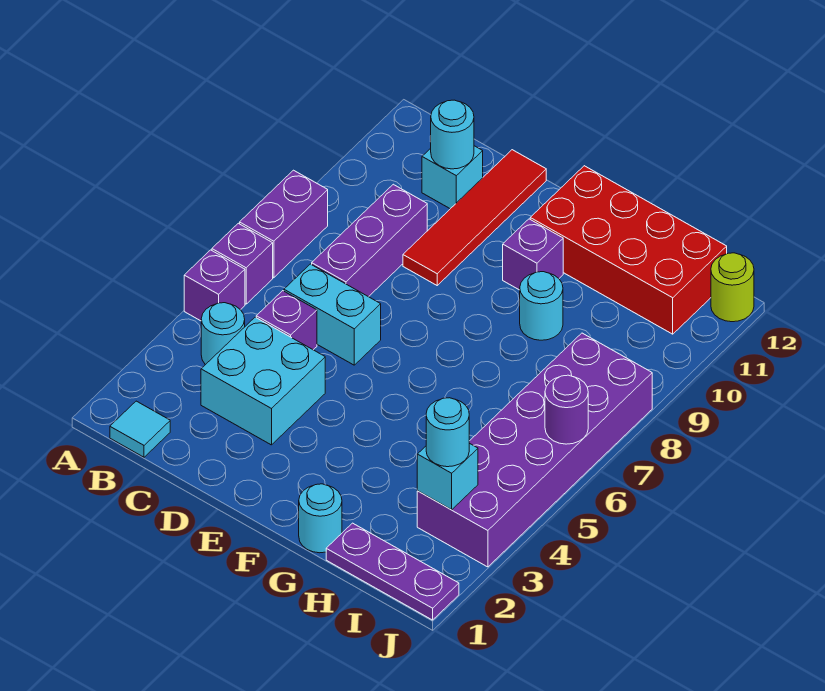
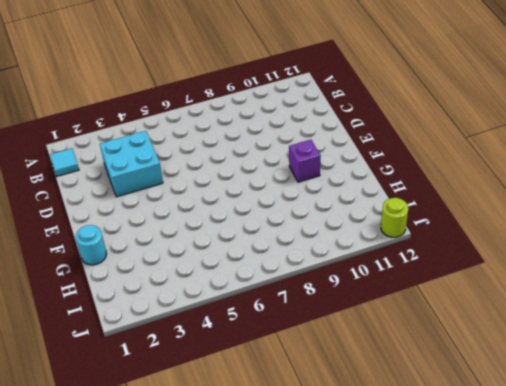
none -> purple brick A5 level 1
none -> purple brick A6 level 1
none -> purple brick A7:A8 level 1

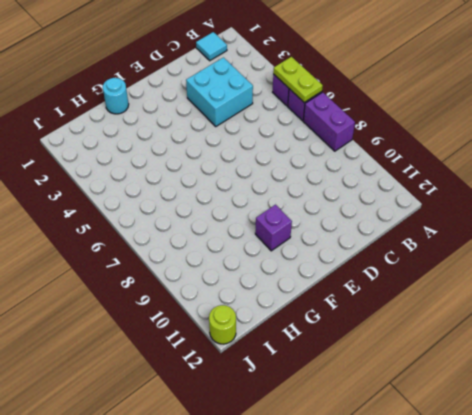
lime plate A5:A6 level 2 -> none
none -> cyan round brick B4 level 1
none -> purple brick C5 level 1
none -> cyan brick C6:D6 level 1

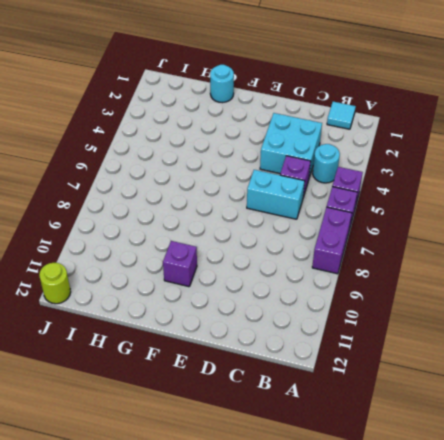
none -> purple brick C7:C9 level 1
none -> cyan brick C11 level 1
none -> red tile D9:D12 level 1

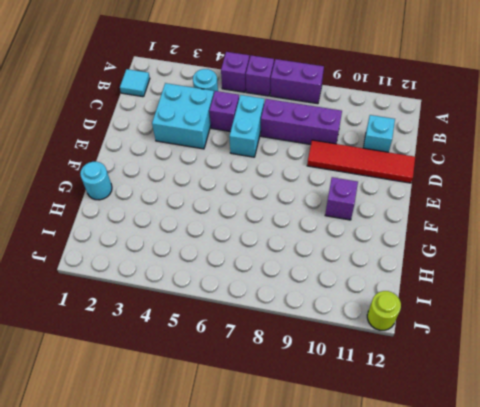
none -> red brick F11:I12 level 1
none -> cyan round brick G9 level 1
none -> purple plate H1:J1 level 1

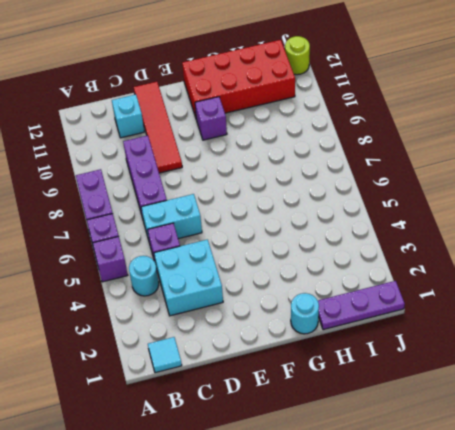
none -> cyan round brick G9 level 1
none -> purple brick I3:J8 level 1
none -> cyan round brick C11 level 2

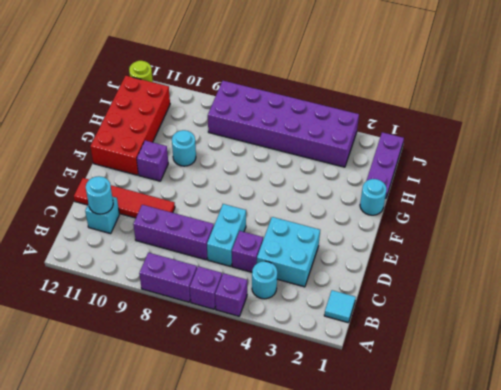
none -> cyan brick I3 level 2
none -> purple round brick J6 level 2
none -> cyan round brick I3 level 3

